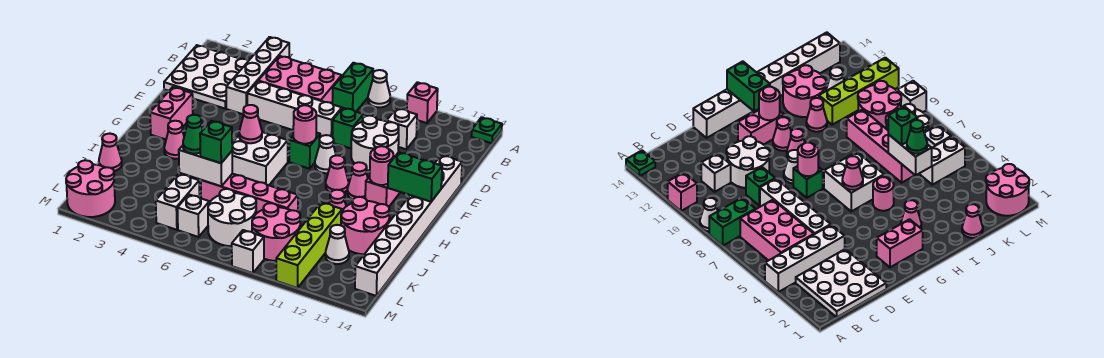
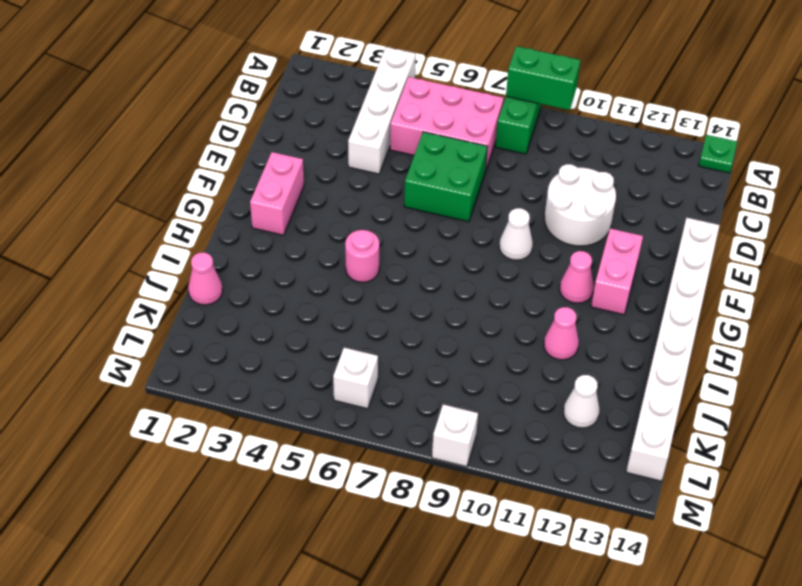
green brick A8:A9 level 2 -> green brick G13:G14 level 2
green brick D6:E7 level 1 -> white brick D5:D8 level 1
none -> white cone A9 level 1
none -> pink brick A11 level 1
none -> white plate B1:D3 level 1
none -> white brick C11 level 1

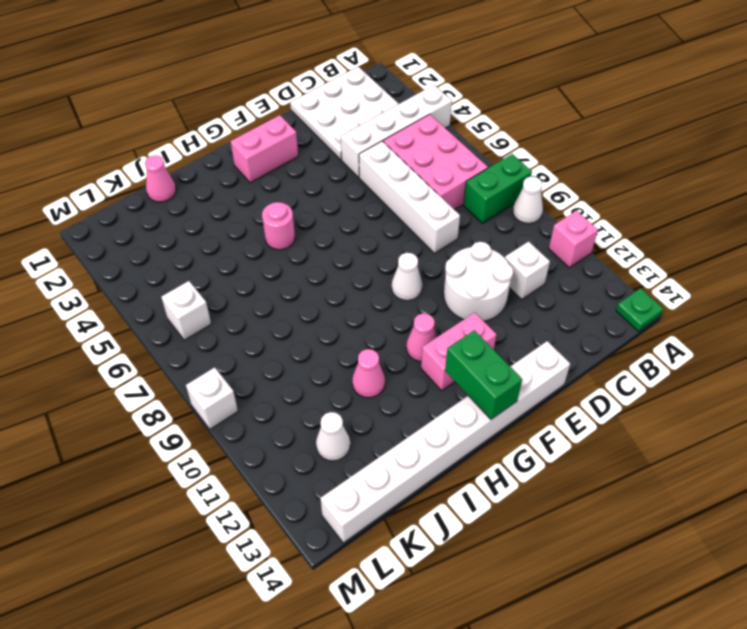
none -> green brick D9 level 1
none -> green brick F8 level 1
none -> white brick G6:H7 level 1
none -> pink cone G10 level 1

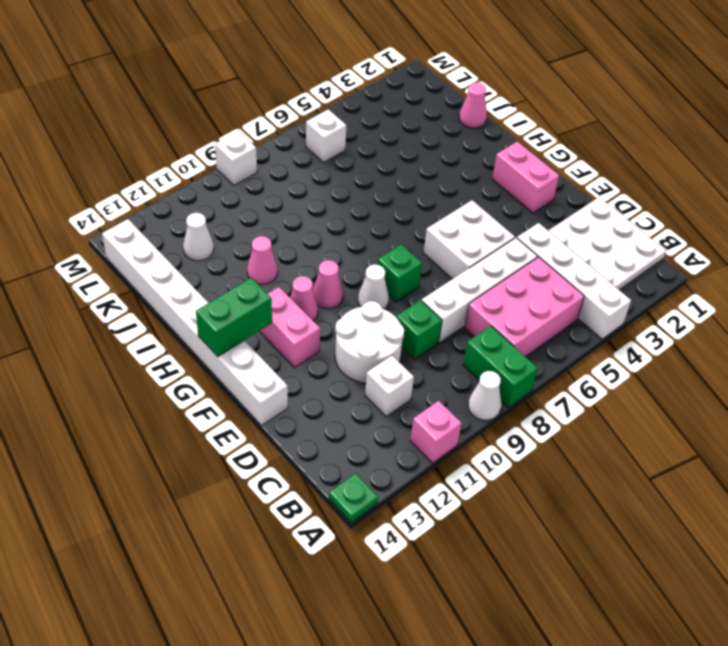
white brick E5:F6 level 1 -> white brick G6:H7 level 1
none -> pink cone H3 level 1
none -> pink round brick H5 level 1
none -> pink round brick I12:J13 level 1
none -> pink brick J6:J9 level 1

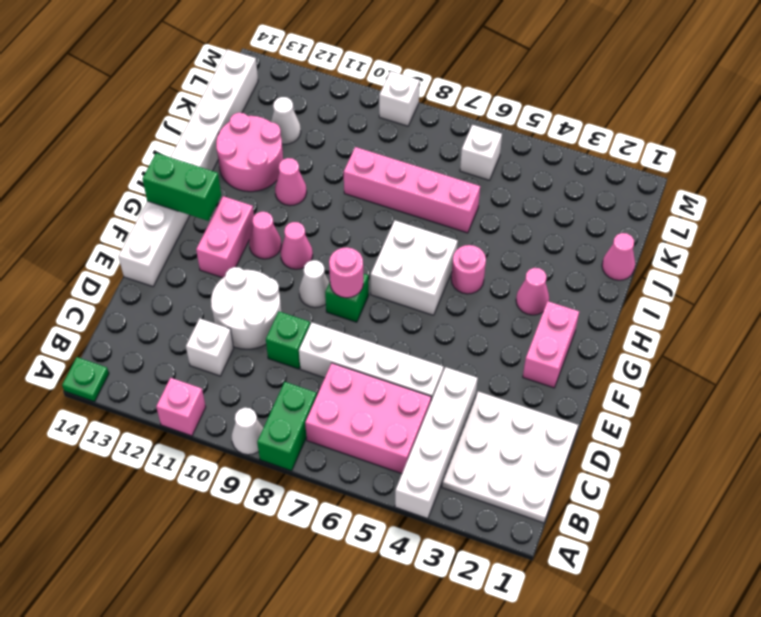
none -> lime brick J11:M11 level 1
none -> white brick K5:L5 level 1
none -> white round brick K7:L8 level 1
none -> pink round brick K9:L10 level 1

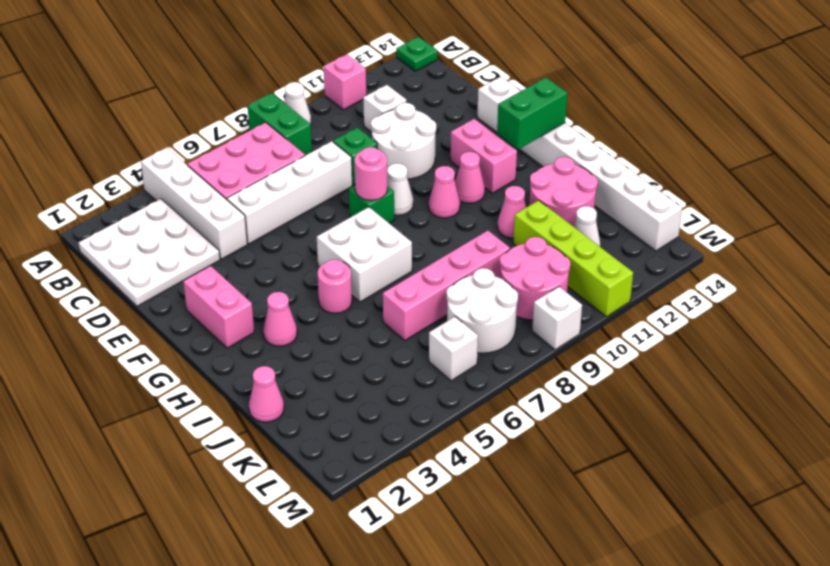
none -> white brick K5:L5 level 1
none -> pink round brick L1:M2 level 1
none -> pink cone G6 level 2
none -> pink round brick G12 level 2

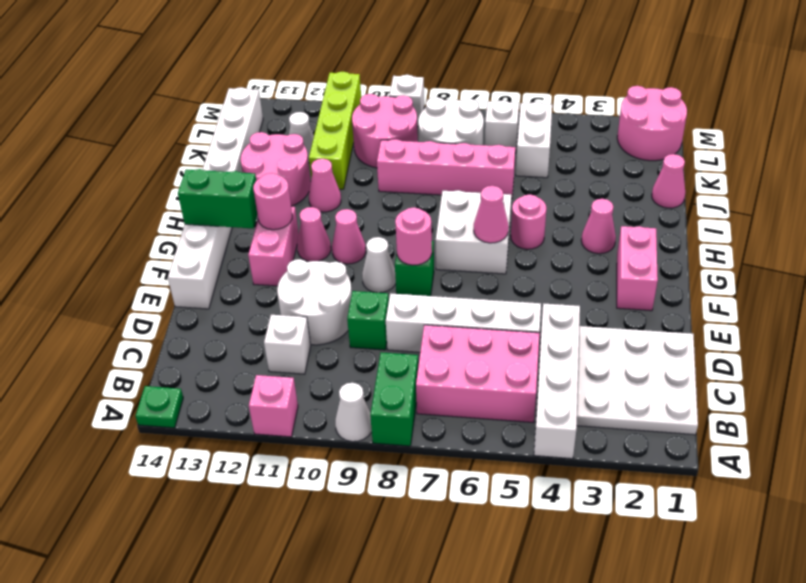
none -> white brick J5:J6 level 2
none -> green cone J5 level 3
none -> green brick J6 level 3

